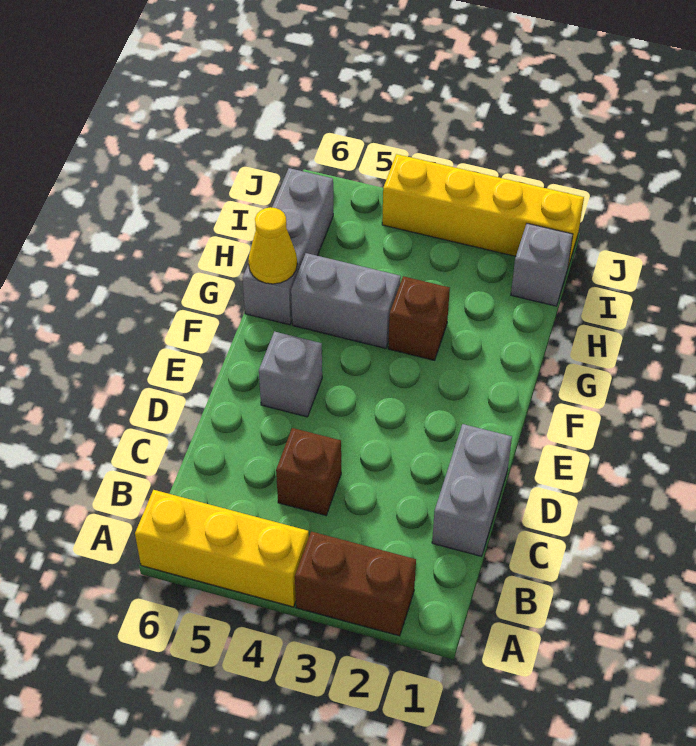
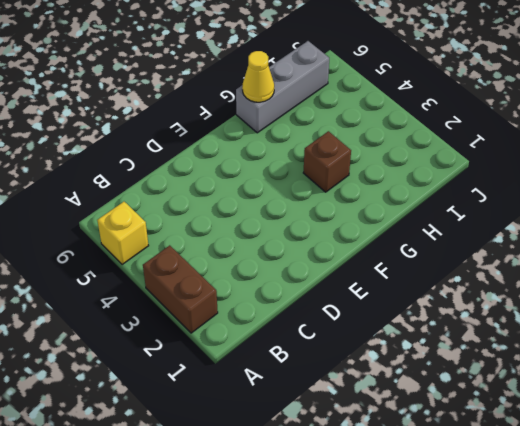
yellow brick A5 level 1 -> yellow brick A4:A6 level 1
none -> grey brick C1:D1 level 1
none -> brown brick C4 level 1

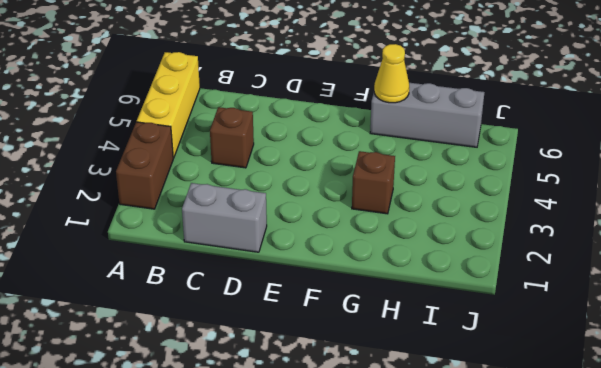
none -> grey brick E5 level 1
none -> grey brick G4:G5 level 1

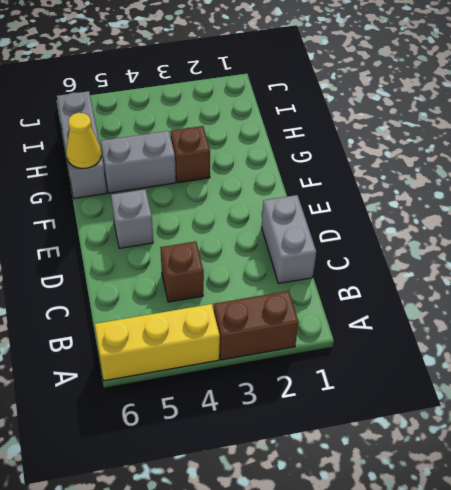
none -> grey brick I1 level 1
none -> yellow brick J1:J4 level 1

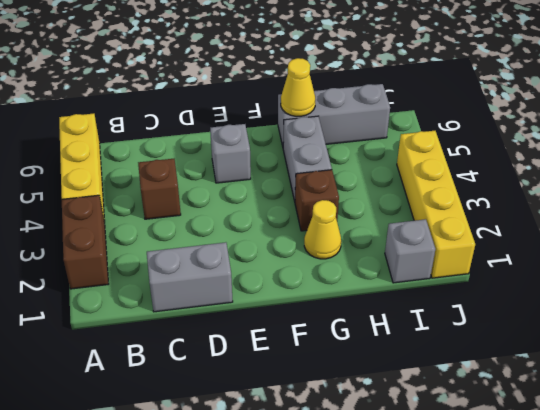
yellow cone G2 level 1 -> none

